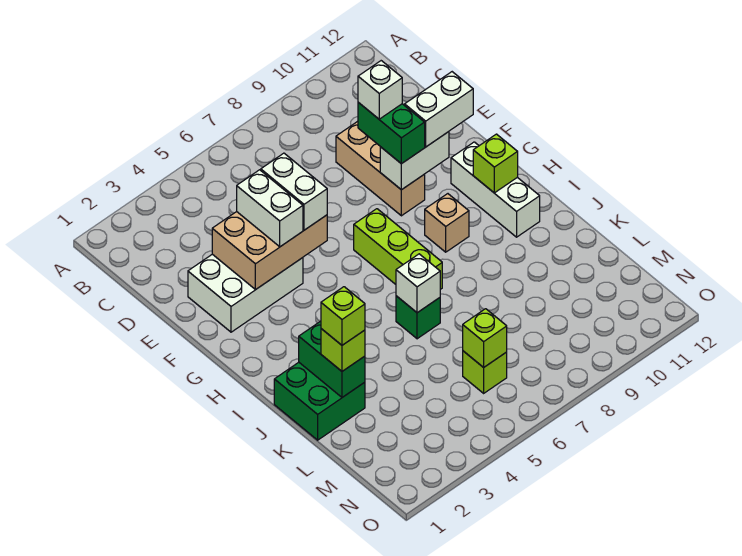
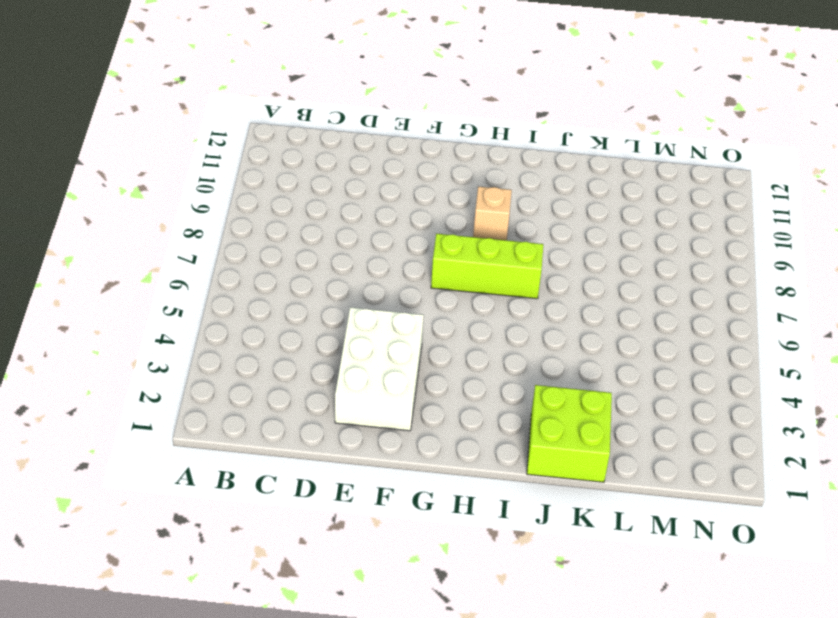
lime brick J1:K2 level 1 -> green brick J1:K2 level 1
none -> tan brick D9:F9 level 1
none -> white brick G11:I11 level 1
none -> green brick J6 level 1

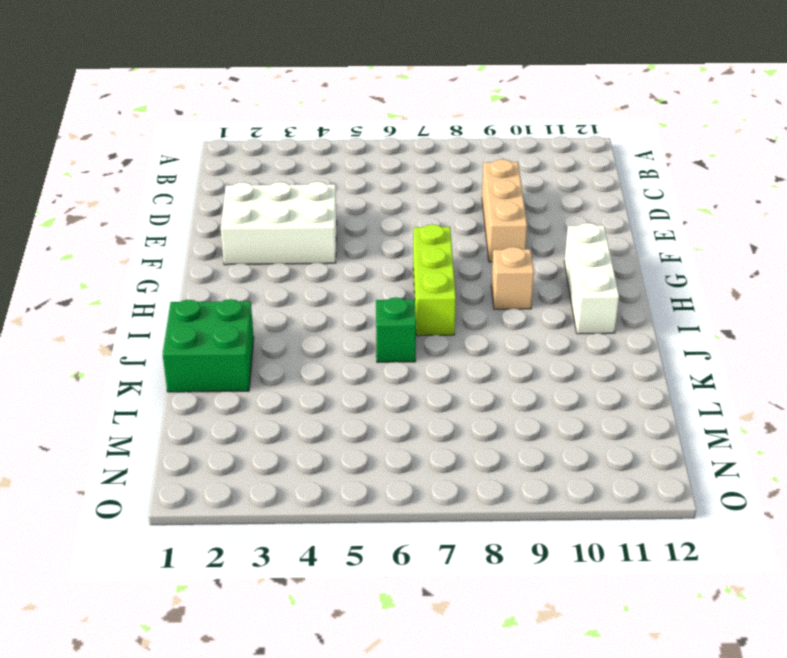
none -> lime brick M6 level 1
none -> tan brick E3:F5 level 2
none -> white brick F9:F10 level 2

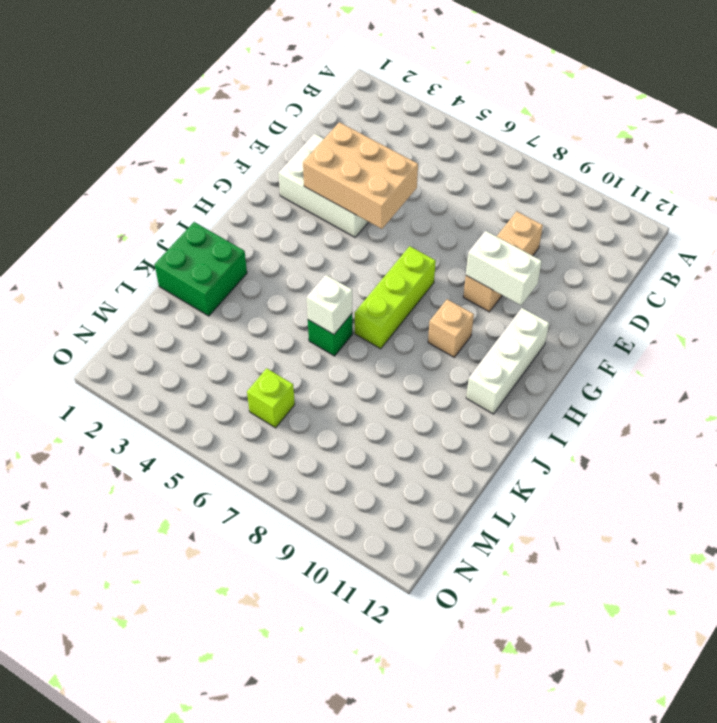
none -> lime brick H11 level 2
none -> green brick J2:K2 level 2
none -> lime brick M6 level 2

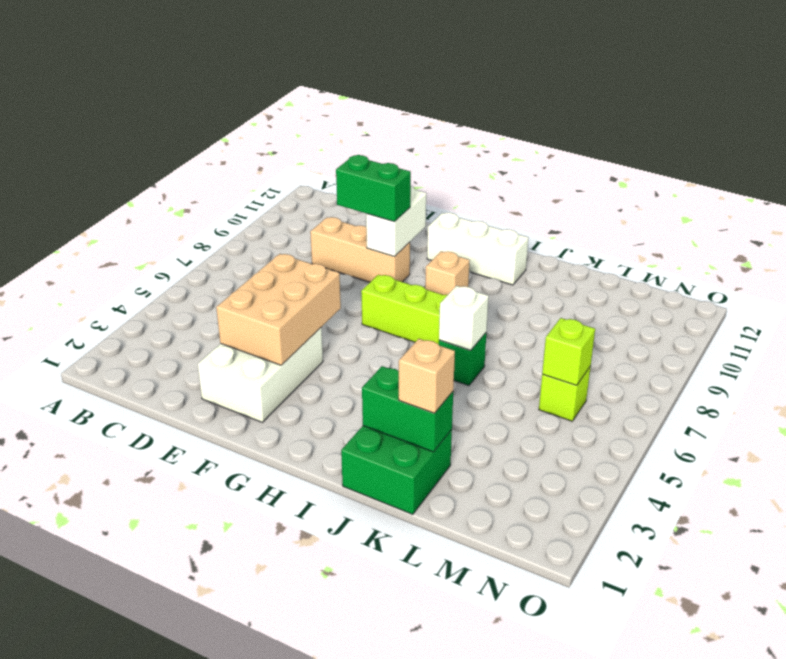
tan brick K2 level 3 -> lime brick K2 level 3
none -> lime brick H11 level 2
none -> white brick E4:F4 level 3
none -> white brick E5:F5 level 3

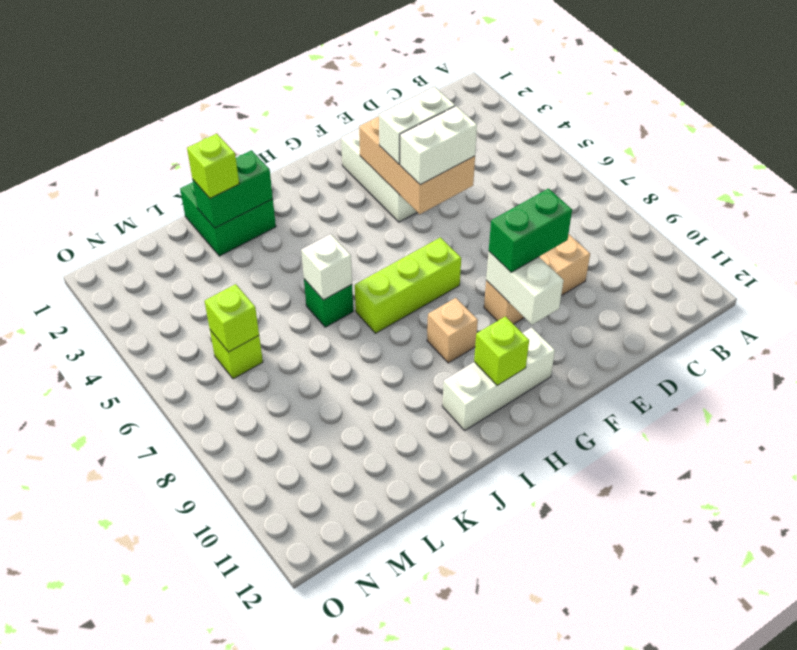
none -> white brick F10:F11 level 3
none -> white brick E9 level 4
none -> lime brick K2 level 4

